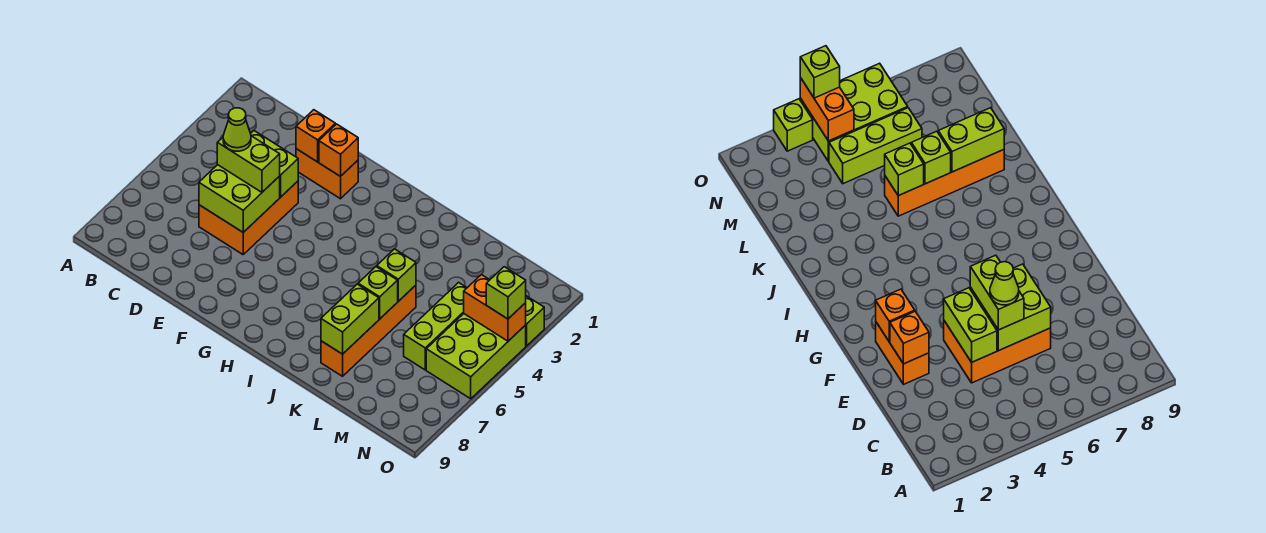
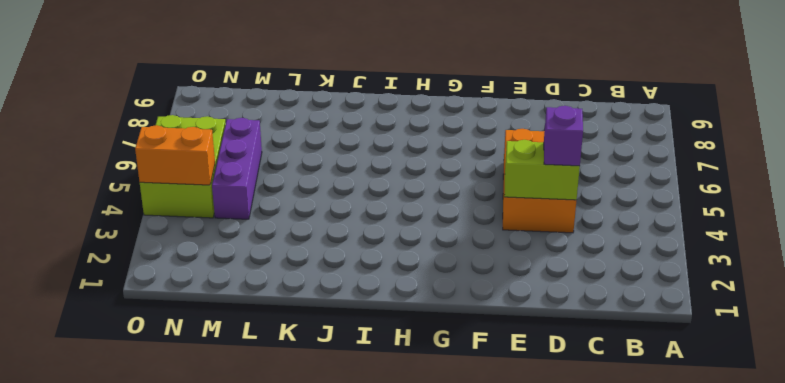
purple brick D4 level 3 -> none
purple brick M4:M6 level 1 -> lime brick M4:M6 level 1
none -> orange brick E2:F2 level 1
none -> orange brick K5:K8 level 1
none -> lime brick O3 level 1

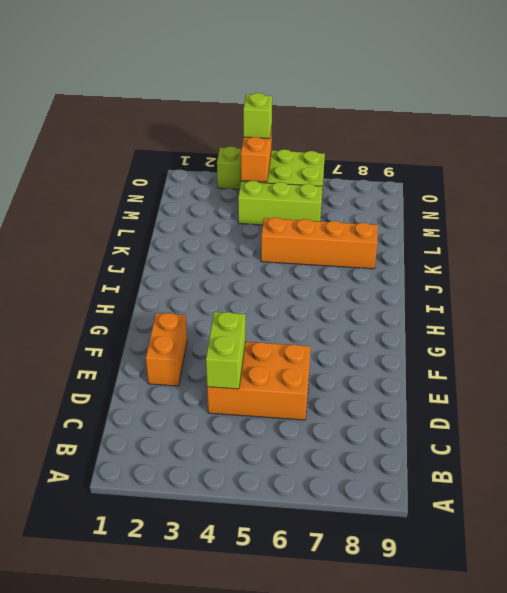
none -> lime brick D5:E6 level 2
none -> orange brick E2 level 2
none -> orange brick F2 level 2

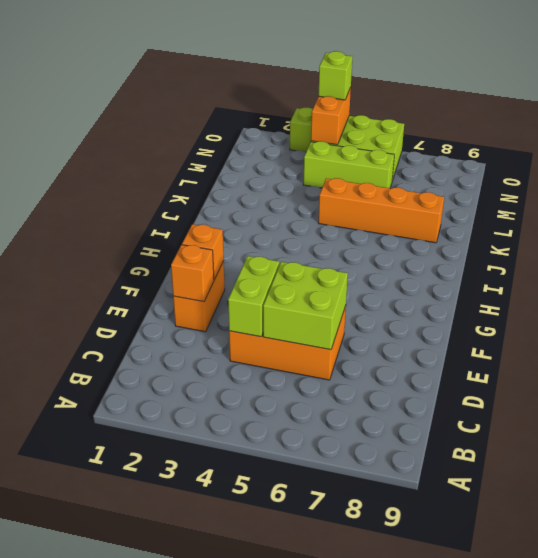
none -> lime brick K5 level 2
none -> lime brick K6 level 2
none -> lime brick K7:K8 level 2

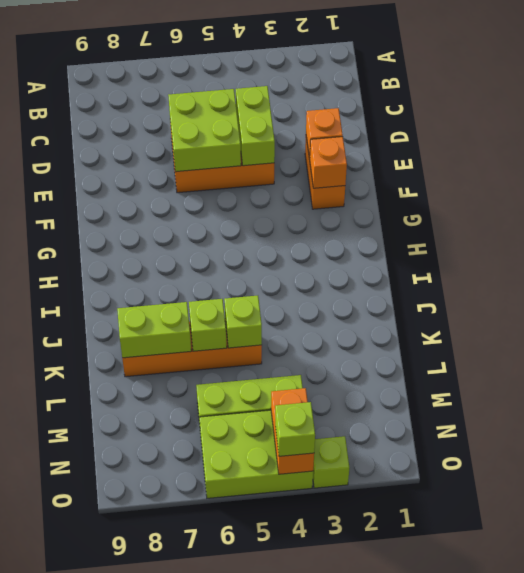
none -> lime brick D5:E5 level 3
none -> lime cone D5 level 4

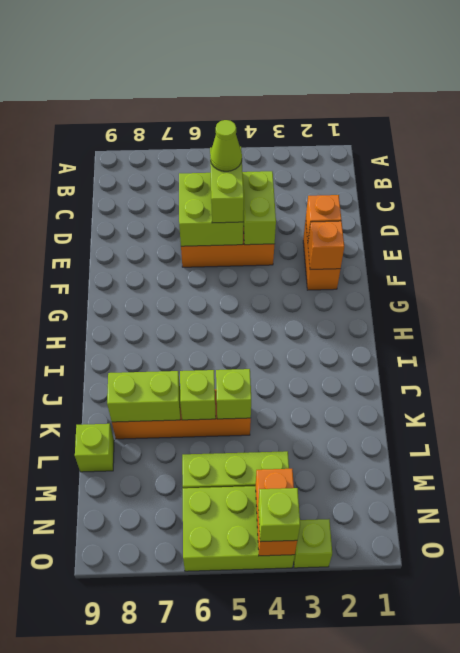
lime brick L9 level 1 -> none

